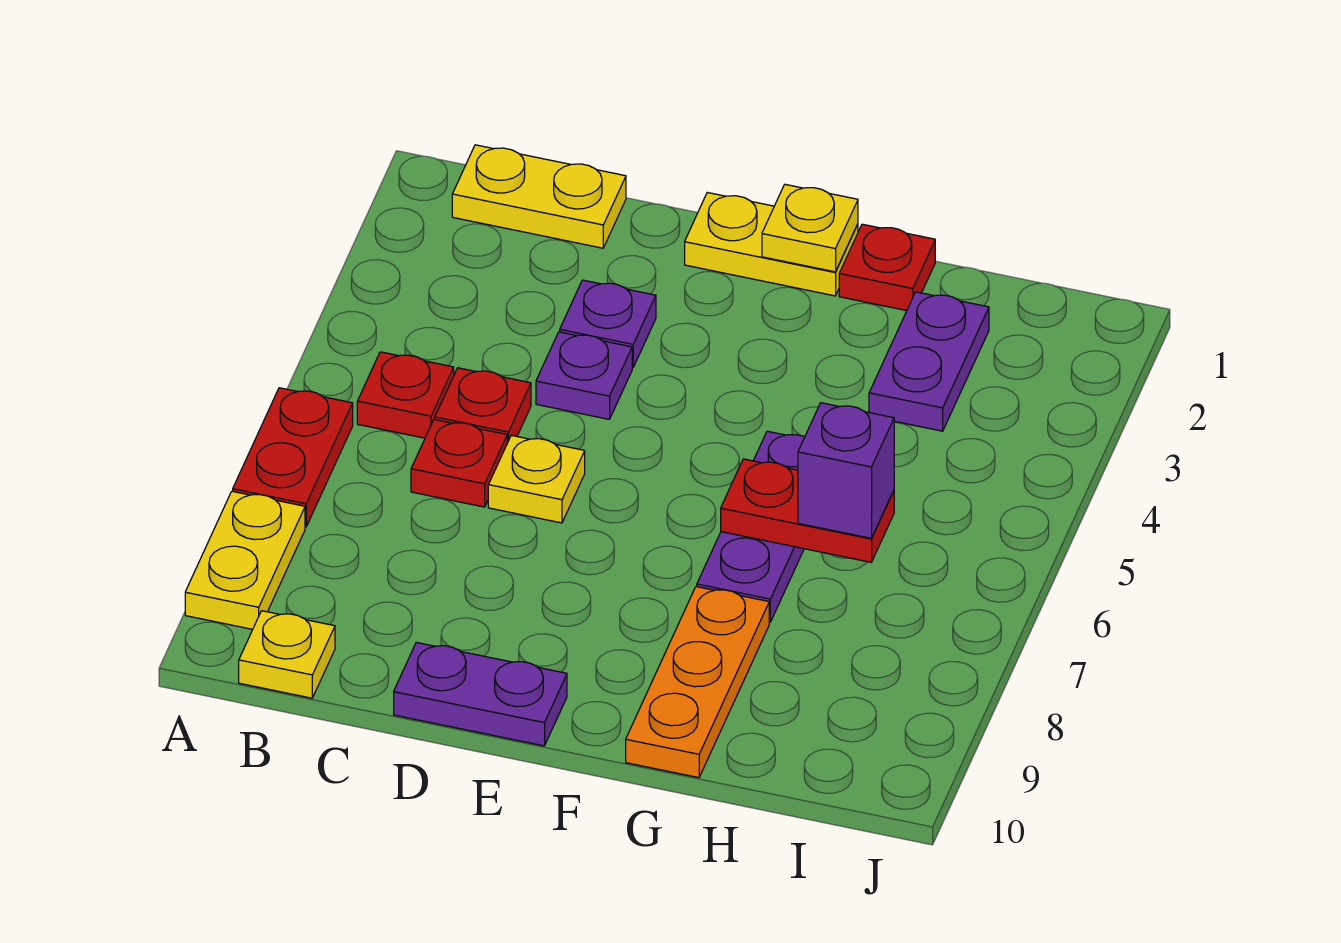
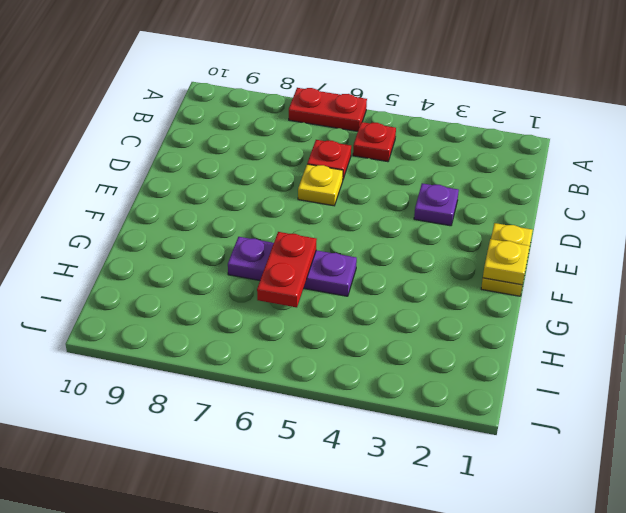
none -> yellow plate A8:A9 level 1
none -> yellow plate B1:C1 level 1
none -> yellow plate B10 level 1

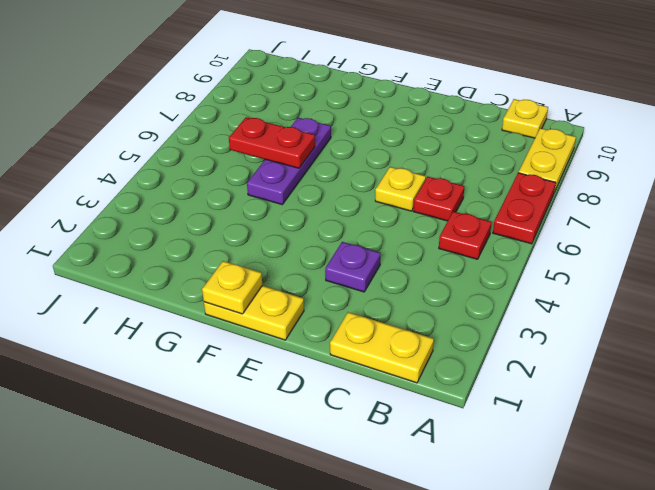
none -> red plate C5 level 1
none -> purple plate D4 level 1
none -> purple plate D10:E10 level 1

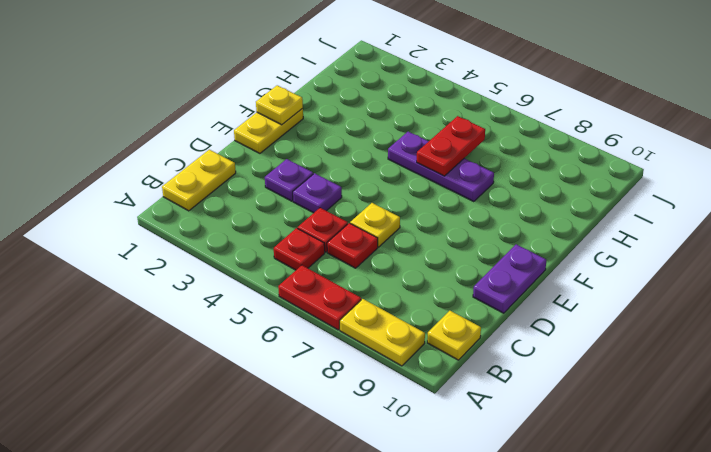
none -> red plate G1 level 1
none -> orange plate G8:G10 level 1
none -> purple plate H2:H3 level 1

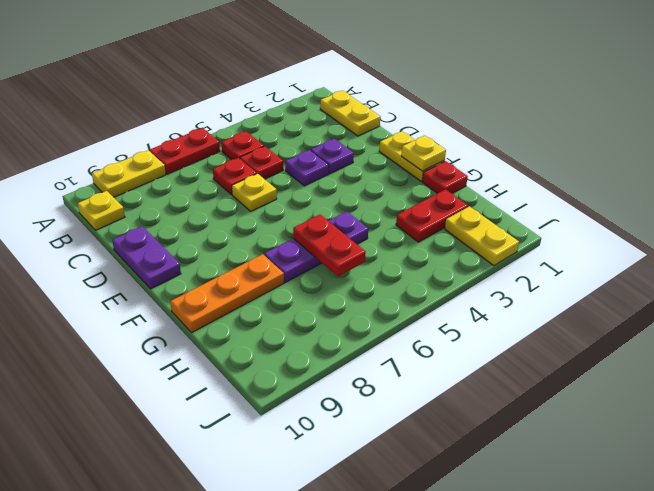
red plate H2:H3 level 1 -> purple plate H2:H3 level 1
yellow plate I2:J2 level 1 -> none
none -> purple brick H6 level 3

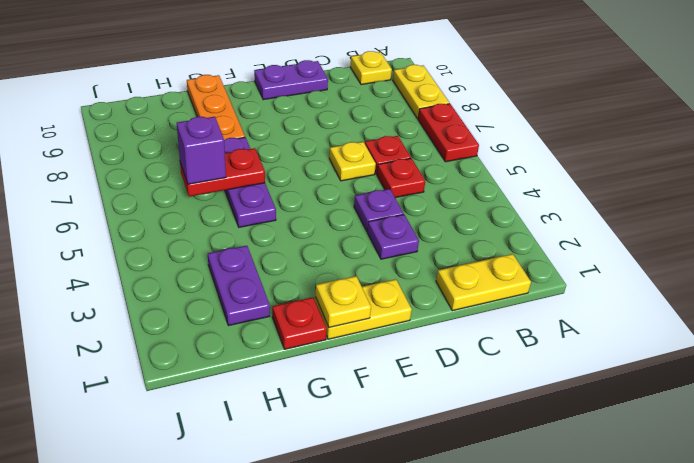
none -> red plate B5 level 1

